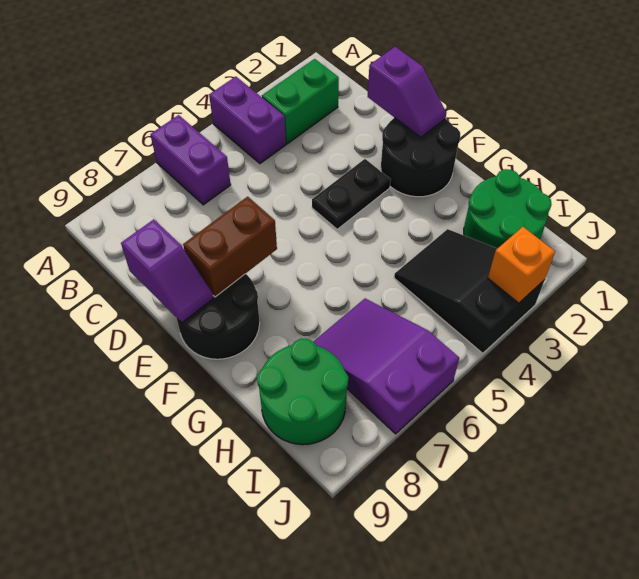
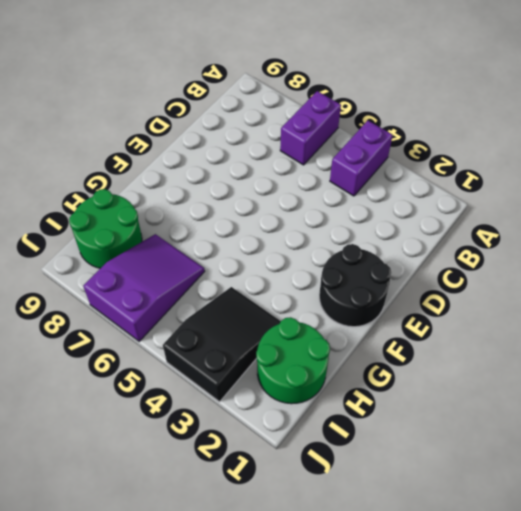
none -> green brick B2:B3 level 1
none -> black plate E3:E4 level 1
none -> black round brick E8:F9 level 1

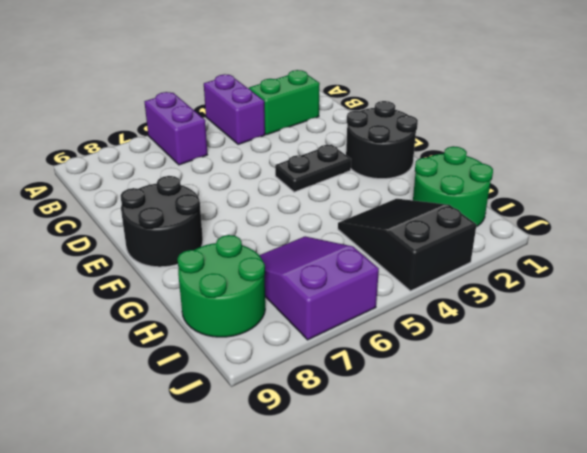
none -> purple slope D1:E1 level 2 top D
none -> purple slope D9:E9 level 2 top D
none -> brown brick E7:E8 level 2

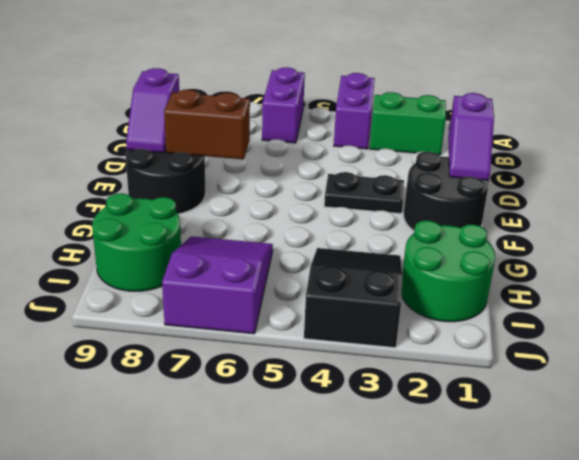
none -> orange brick J3 level 2

